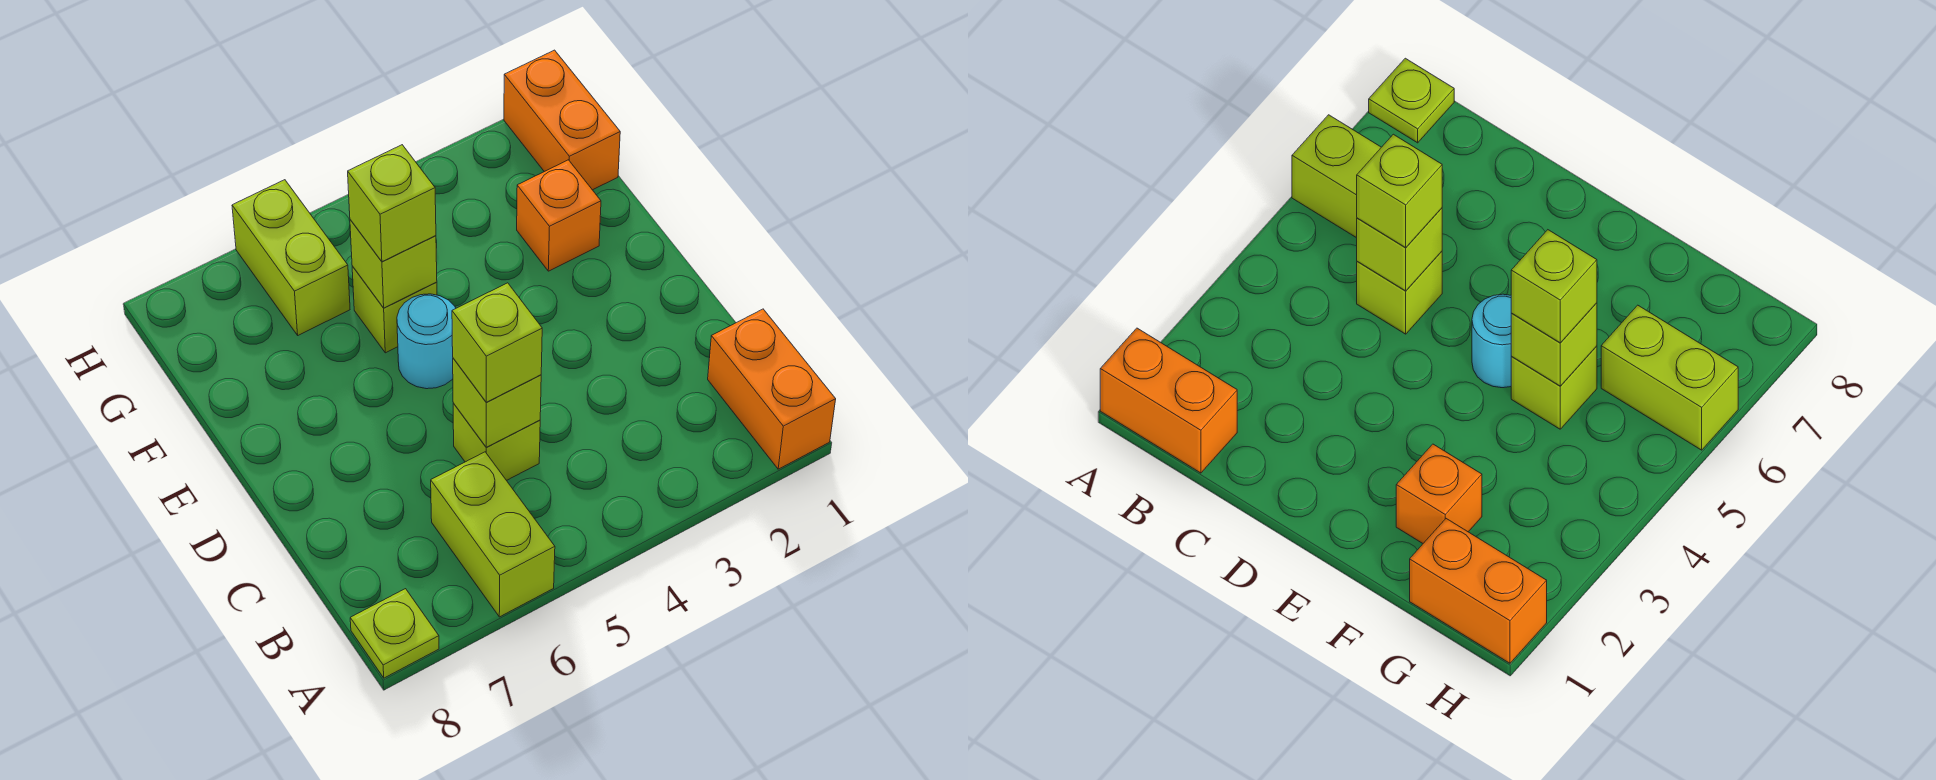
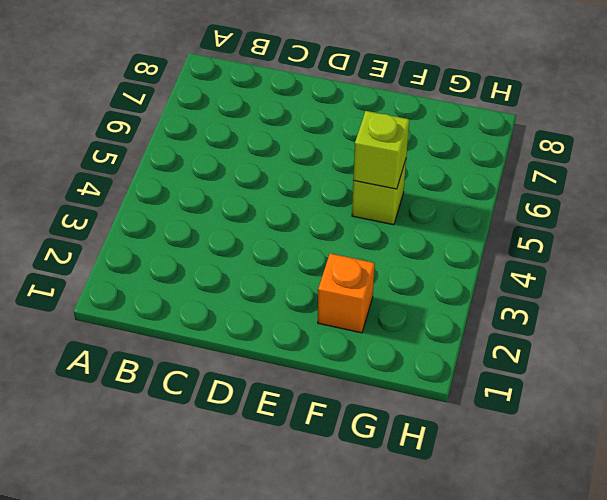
none -> orange brick A1:B1 level 1
none -> lime brick A6:B6 level 1
none -> lime plate A8 level 1

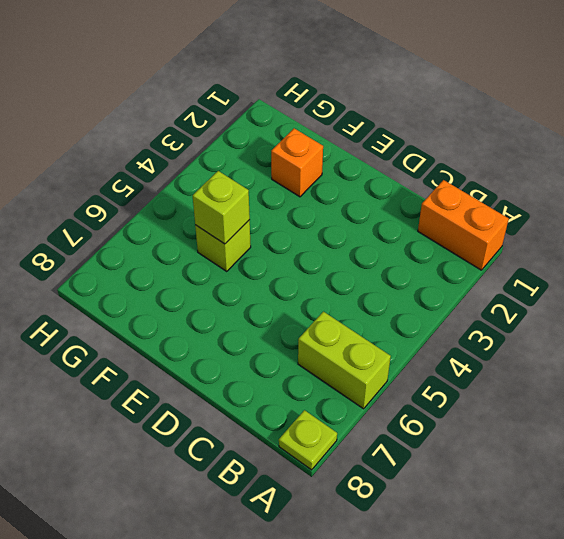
none -> lime brick C5 level 1
none -> cyan round brick E5 level 1
none -> orange brick G1:H1 level 1

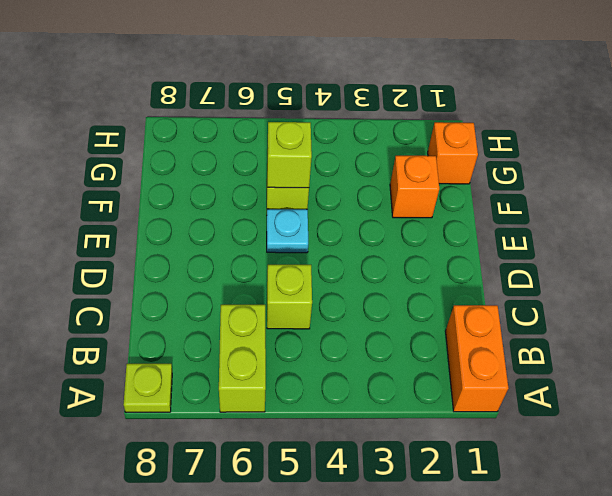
cyan plate E5 level 1 -> cyan round brick E5 level 1
orange brick G1 level 1 -> orange brick G1:H1 level 1
none -> lime brick G6:H6 level 1
none -> lime brick C5 level 2
none -> lime brick C5 level 3

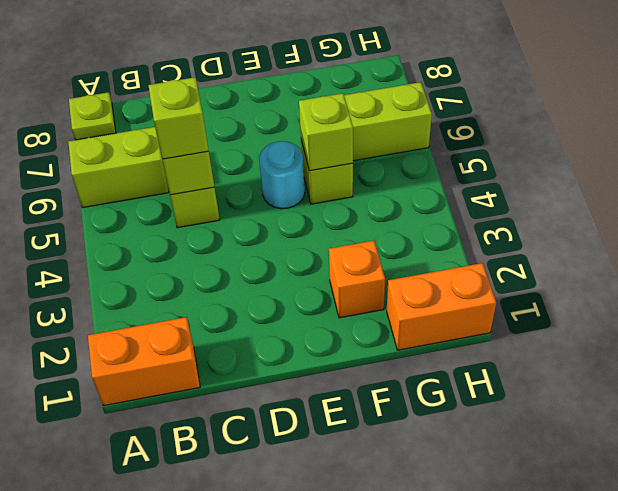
none -> lime brick F5 level 3

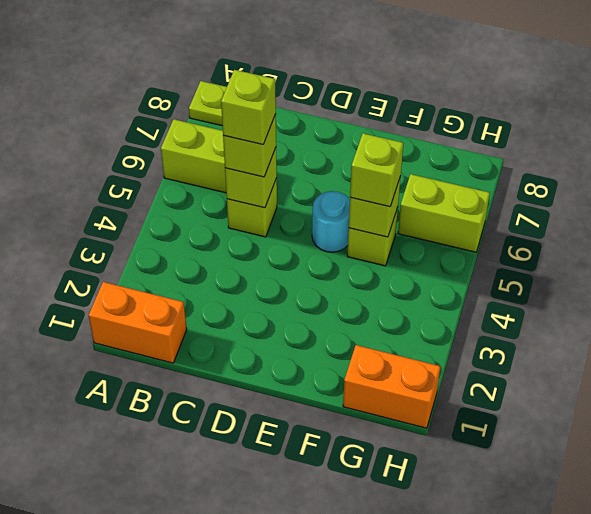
lime brick C5 level 4 -> none
none -> orange brick F2 level 1

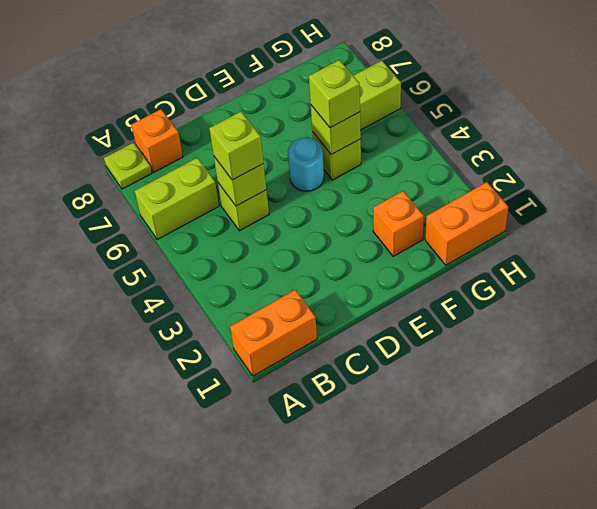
orange brick B8 level 1 -> none

